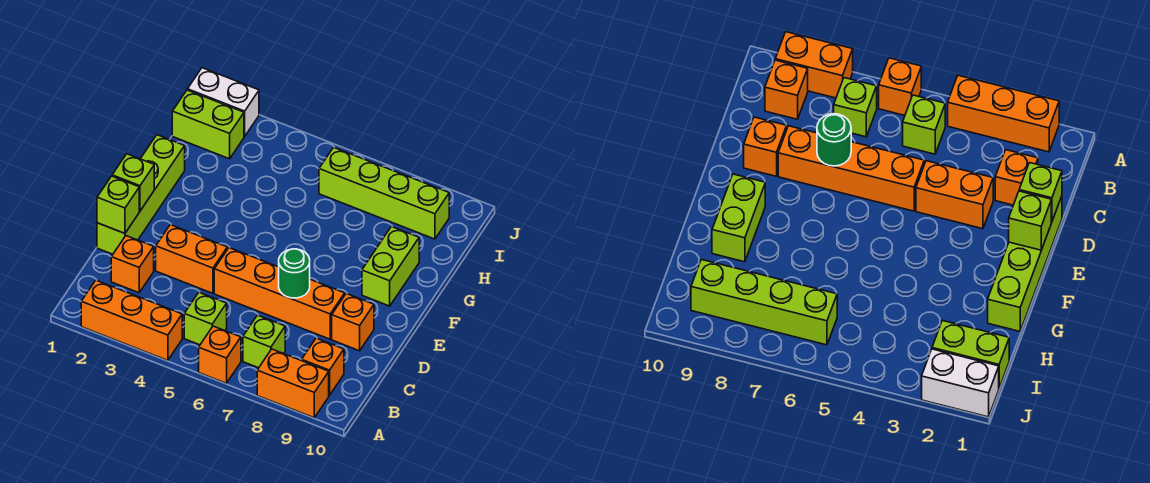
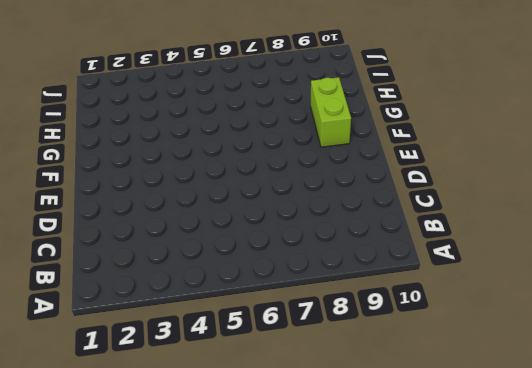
none -> orange brick A2:A4 level 1
none -> orange brick A6 level 1
none -> orange brick A8:A9 level 1

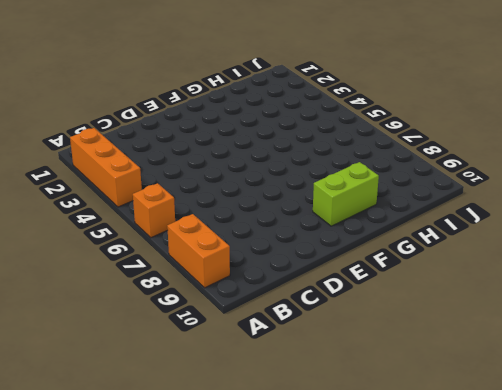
none -> lime brick B5 level 1
none -> lime brick B7 level 1
none -> orange brick B9 level 1

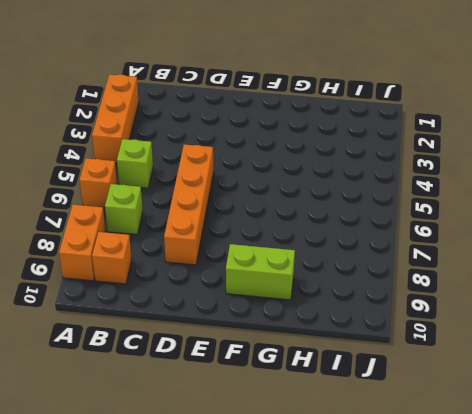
none -> orange brick C2 level 1
none -> lime brick D1:G1 level 1
none -> orange brick D3:D4 level 1

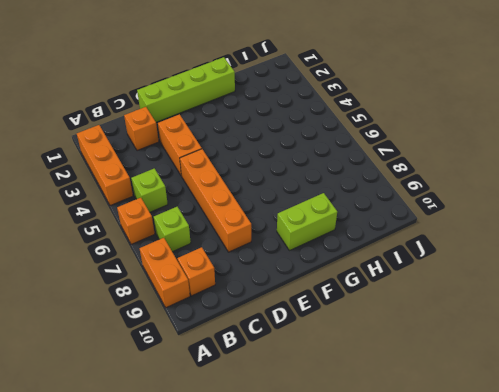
none -> orange brick D9 level 1
none -> lime brick I1:I2 level 1
none -> lime brick I6:I9 level 1

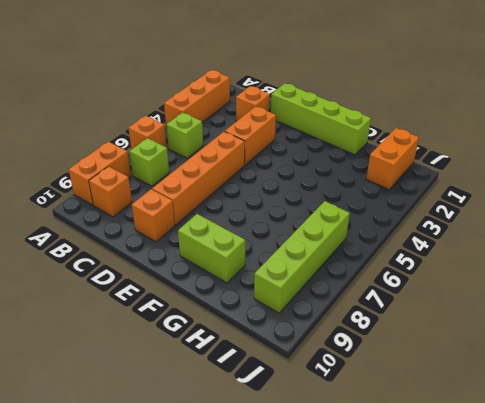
orange brick I1:I2 level 1 -> lime brick I1:I2 level 1
none -> white brick J1:J2 level 1
none -> lime brick D1 level 2
none -> green round brick D7 level 2

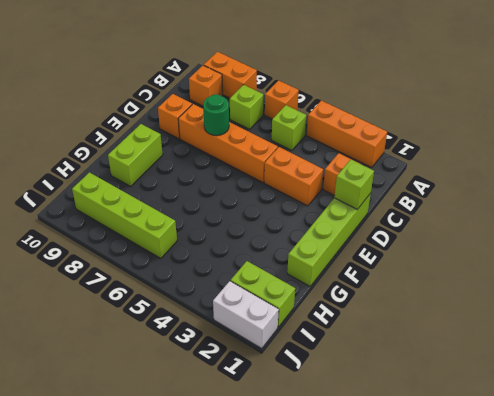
none -> lime brick E1 level 2

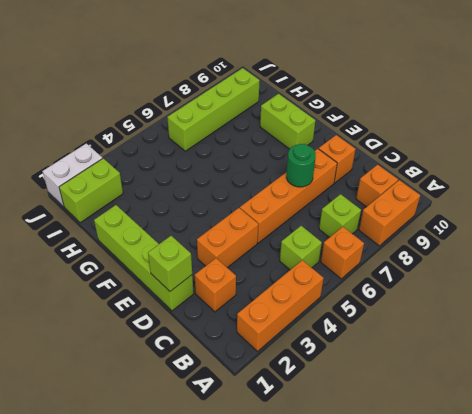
none -> lime brick E1 level 2

